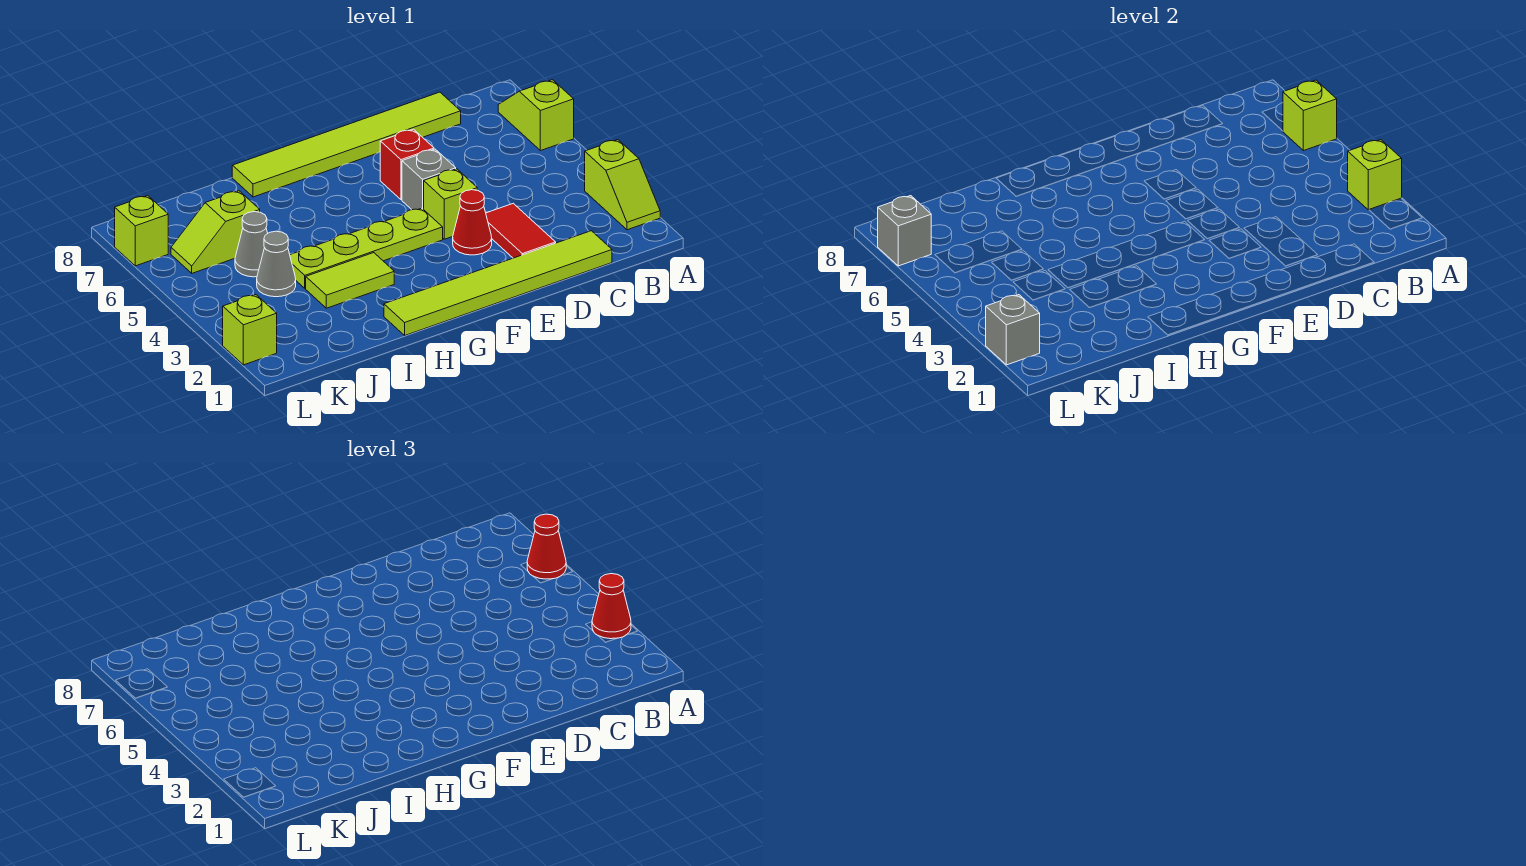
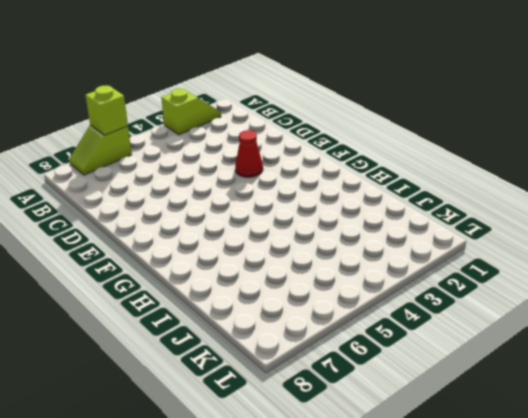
none -> lime tile C1:H1 level 1
none -> lime tile C8:H8 level 1
none -> red tile D2:D3 level 1

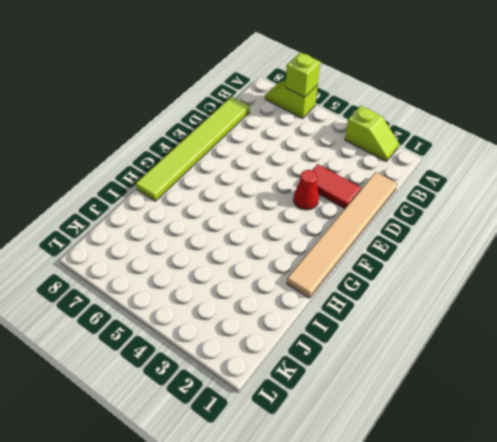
tan tile C1:H1 level 1 -> lime tile C1:H1 level 1
none -> lime brick E4 level 1
none -> grey brick E5 level 1
none -> red brick E6 level 1

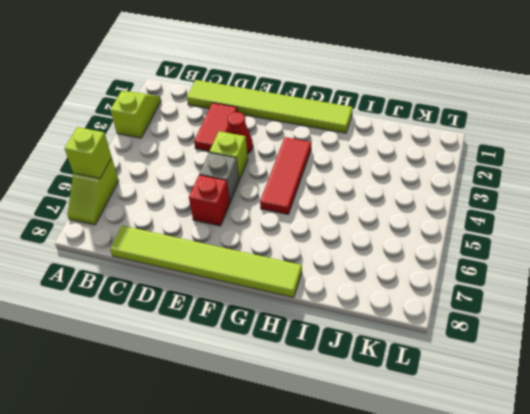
red tile G3:G5 level 1 -> lime plate F4:I4 level 1
none -> lime tile H3:I3 level 1
none -> grey cone J4 level 1
none -> grey cone J5 level 1

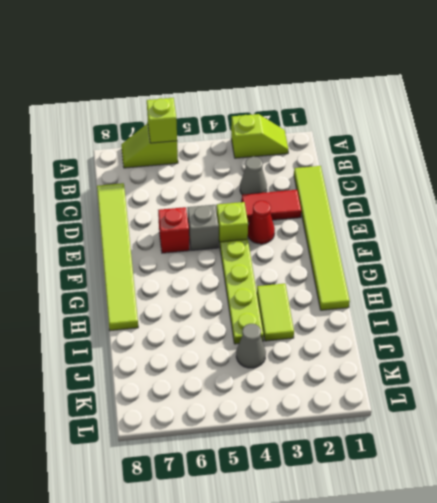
grey cone C3 level 1 -> grey cone J5 level 1
none -> lime slope J6:K6 level 1 top J
none -> lime brick L2 level 1
none -> lime brick L7 level 1

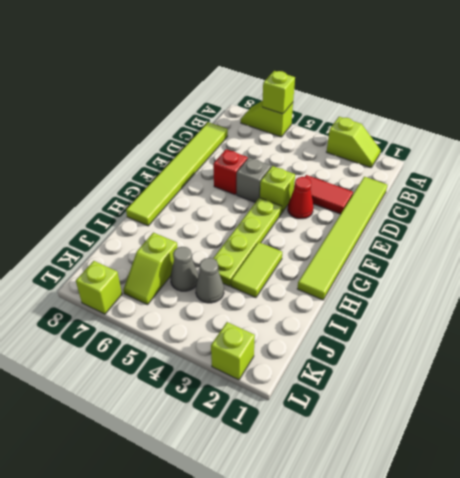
none -> lime brick A3 level 2
none -> grey brick L2 level 2
none -> grey brick L7 level 2

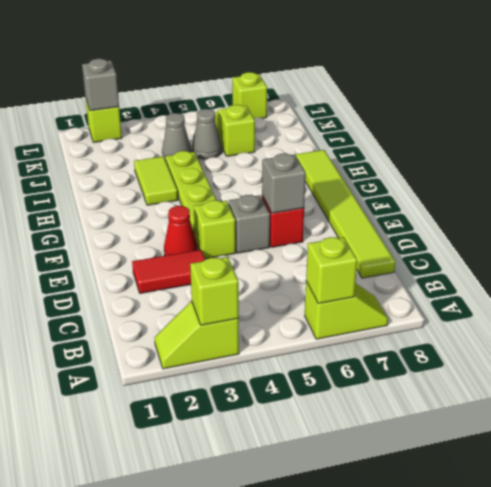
grey brick E6 level 2 -> grey brick L7 level 2
none -> lime tile C1:H1 level 1
none -> red cone A3 level 3
none -> red cone A6 level 3

